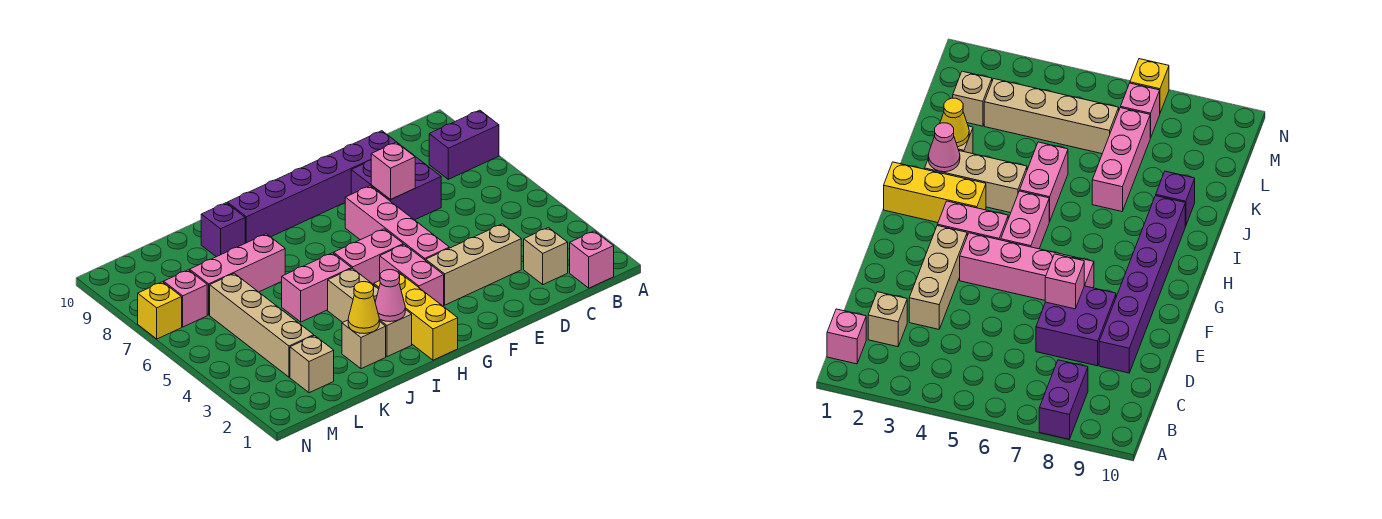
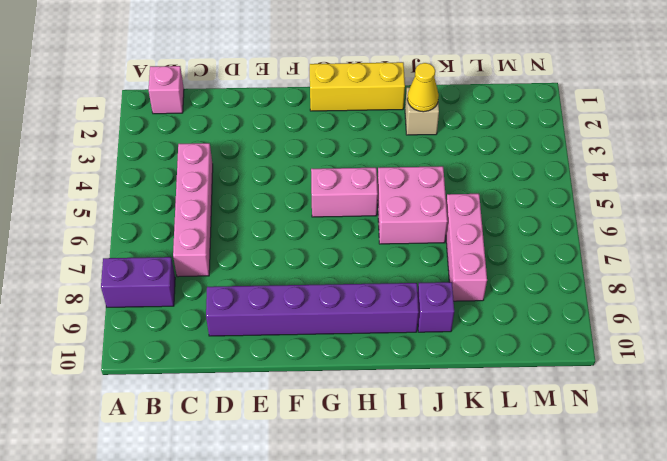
pink brick C4:C7 level 1 -> pink brick F4:F7 level 1
yellow brick G1:I1 level 1 -> yellow brick H1:H3 level 1
pink brick I5:J6 level 1 -> pink brick I5:J5 level 1
pink brick K6:K8 level 1 -> pink brick J7:L7 level 1
none -> tan brick C2 level 1
none -> tan brick D3:F3 level 1
none -> purple brick D7:E8 level 1

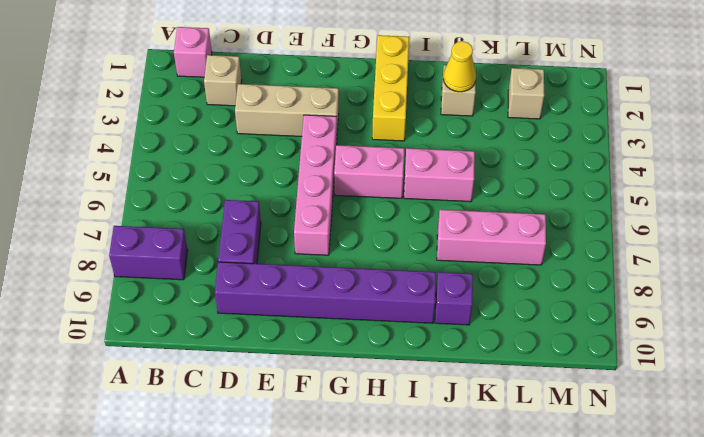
purple brick D7:D8 level 1 -> purple brick D7:E8 level 1
none -> pink brick G3:G4 level 1
none -> tan brick I2:I4 level 1
none -> tan brick L3:L6 level 1

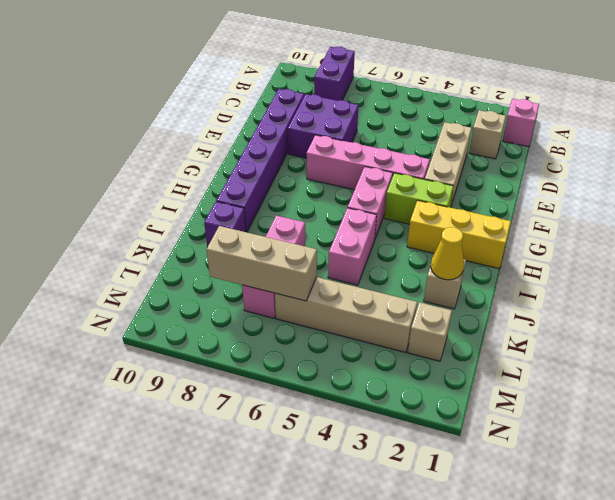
lime brick G3:G4 level 1 -> pink brick G3:G4 level 1
tan brick L6:L8 level 2 -> tan brick I2:I4 level 1
none -> pink brick M7 level 1
none -> yellow brick N7 level 1
none -> pink brick E7 level 2

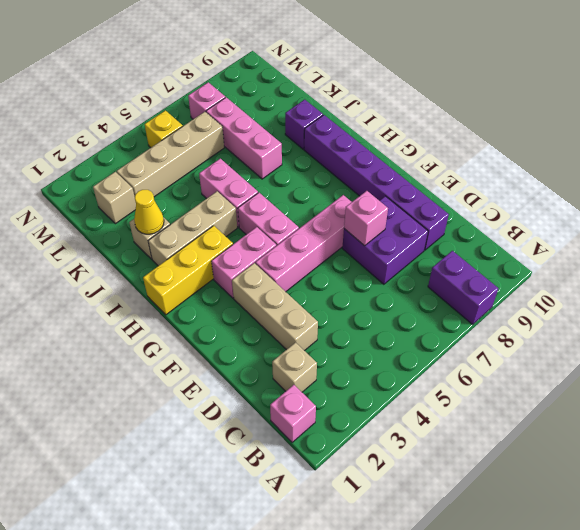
yellow brick M5 level 1 -> yellow brick N7 level 1
none -> pink cone I2 level 2

